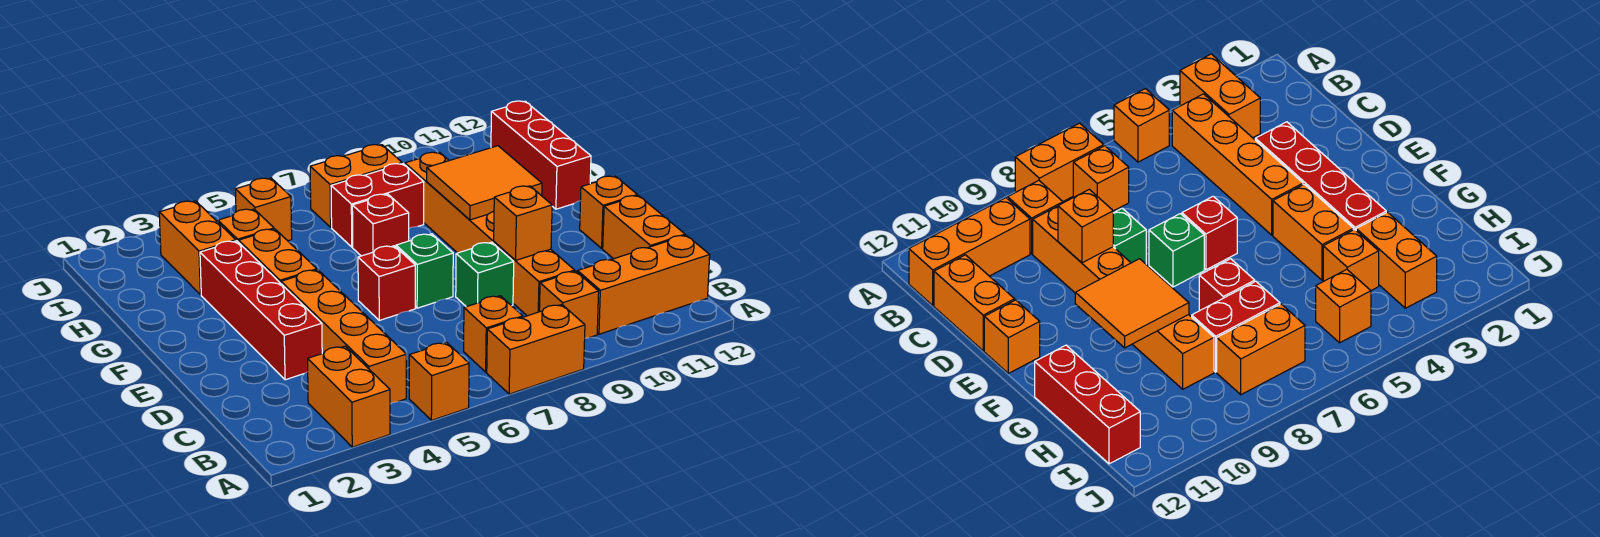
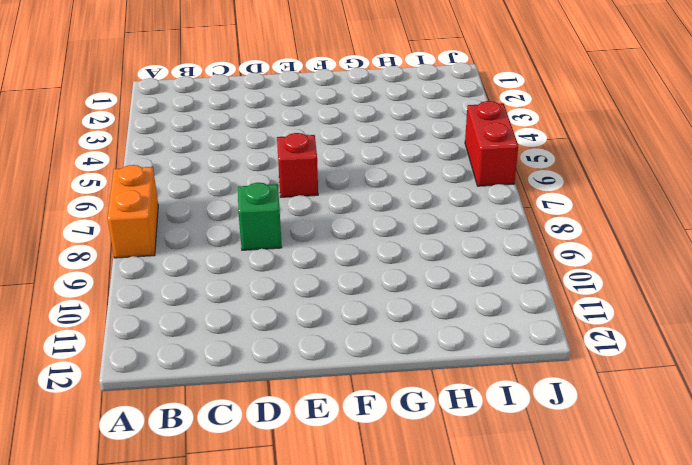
red brick J5:J6 level 1 -> red brick H7:H8 level 1
none -> orange brick A3:B3 level 1
none -> orange brick A5 level 1
none -> orange brick B4:E4 level 1

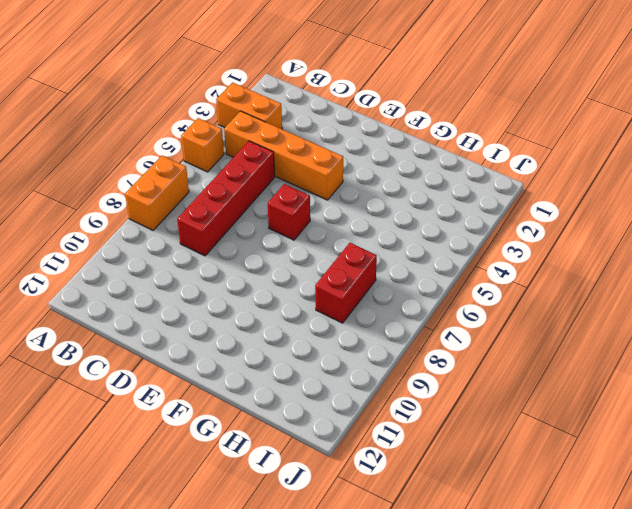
red brick C5:C8 level 1 -> red brick D3:G3 level 1
none -> orange brick B7 level 1
none -> orange brick B9 level 1
none -> orange brick B10:B12 level 1

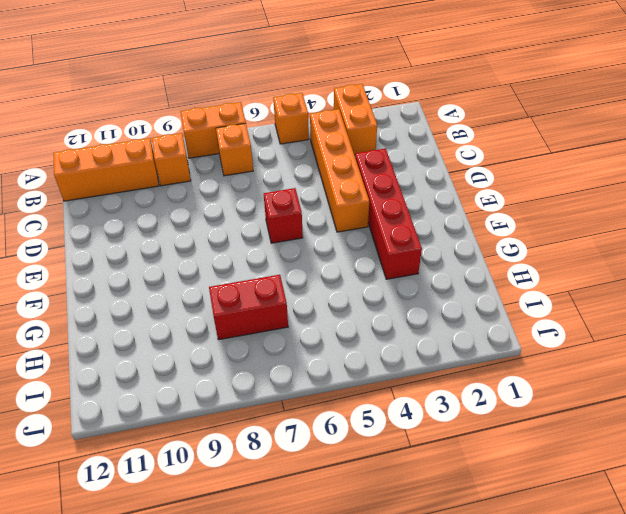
none -> orange brick C9:H9 level 1
none -> orange brick C12:D12 level 1
none -> green brick D8 level 1

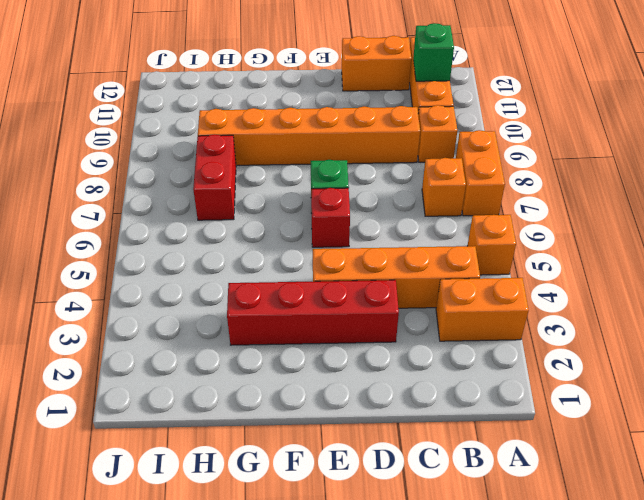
green brick B11 level 2 -> green brick D8 level 1
none -> orange brick E12 level 1
none -> orange brick F4:G4 level 1
none -> red brick G7 level 1

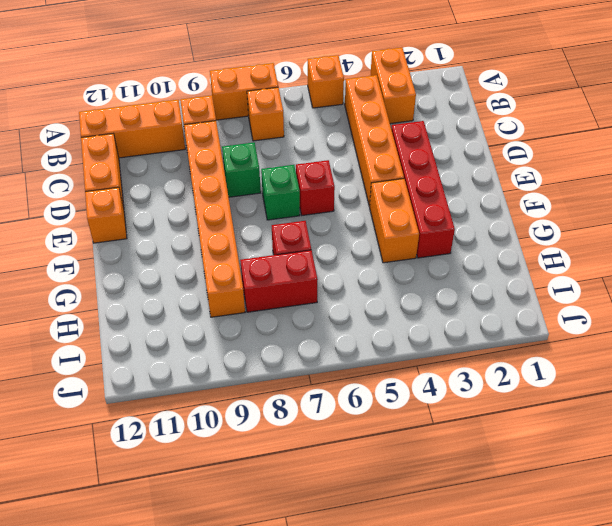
none -> red brick G12:I12 level 1
none -> orange brick H3:I3 level 1
none -> orange brick H4 level 1

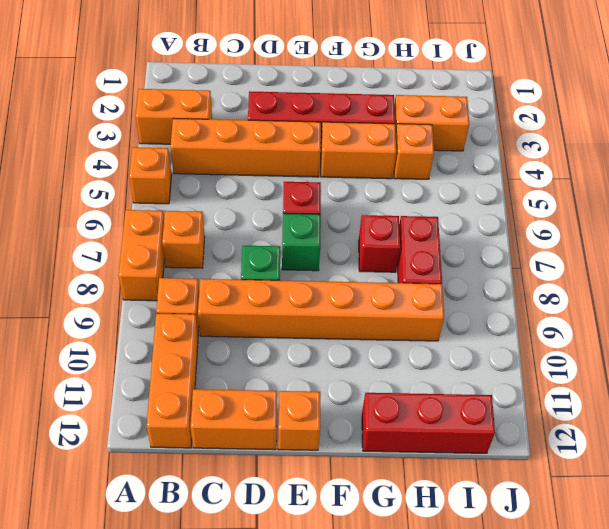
none -> orange brick I5 level 1
none -> orange brick I7:I8 level 1
none -> orange brick D9 level 2

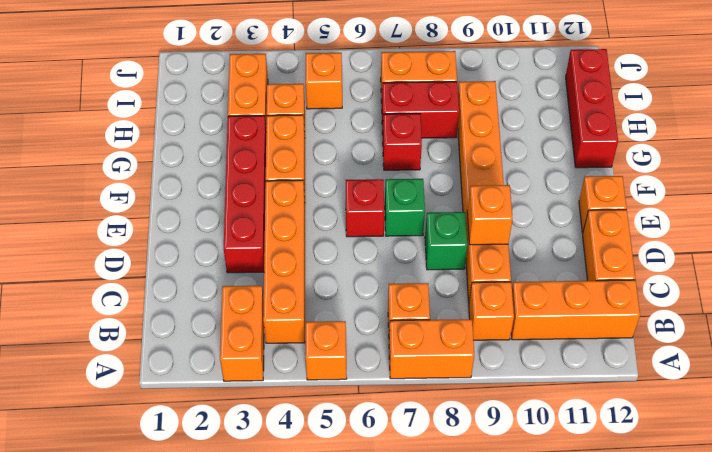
none -> orange tile F9:G10 level 2

